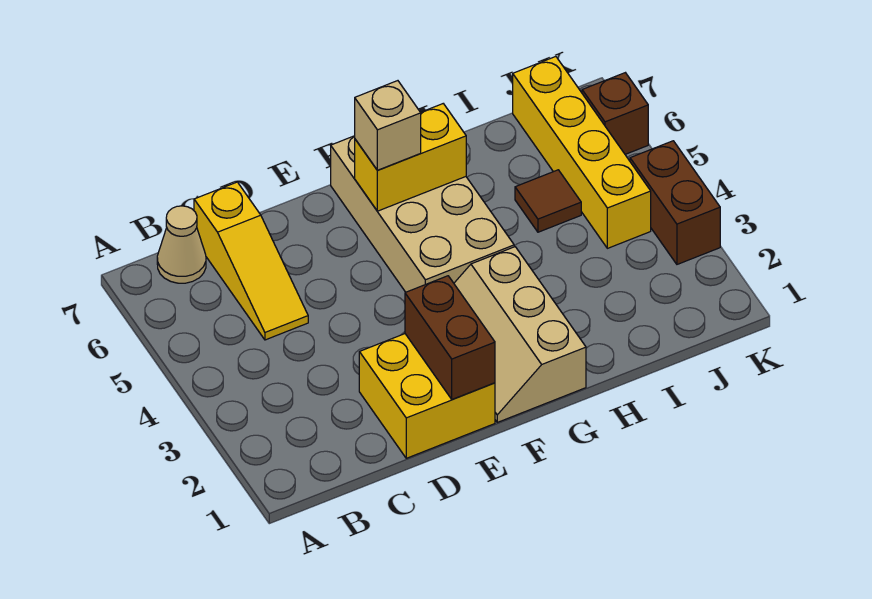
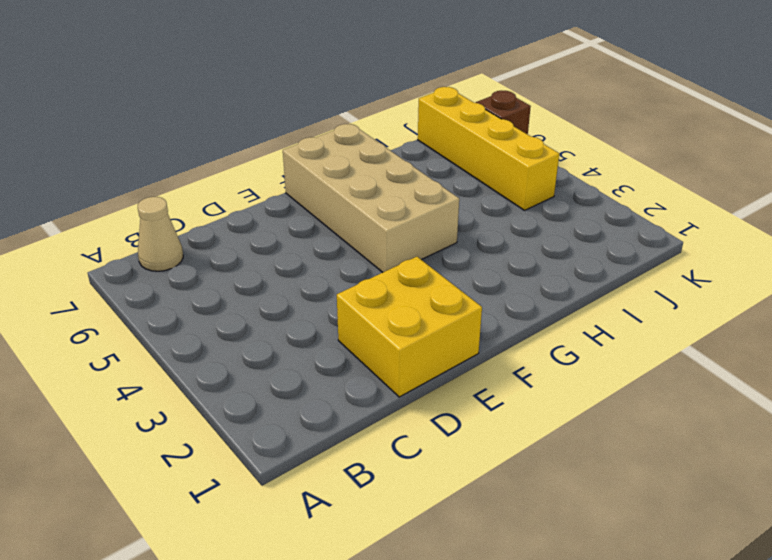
none -> yellow slope C5:C7 level 1 top 7
none -> tan slope F1:G3 level 1 top G
none -> brown tile I5 level 1

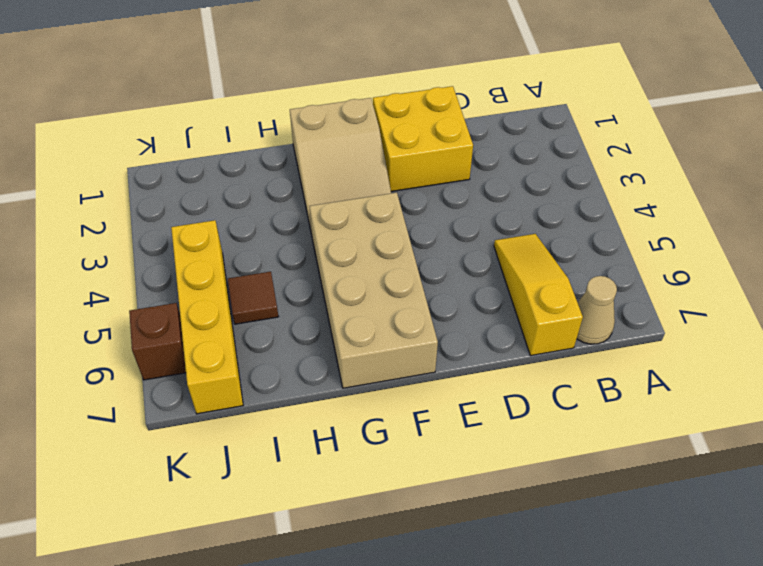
tan slope F1:G3 level 1 top 1 -> tan slope F1:G3 level 1 top G
none -> brown brick K3:K4 level 1
none -> brown brick E1:E2 level 2
none -> yellow brick F6:G6 level 2

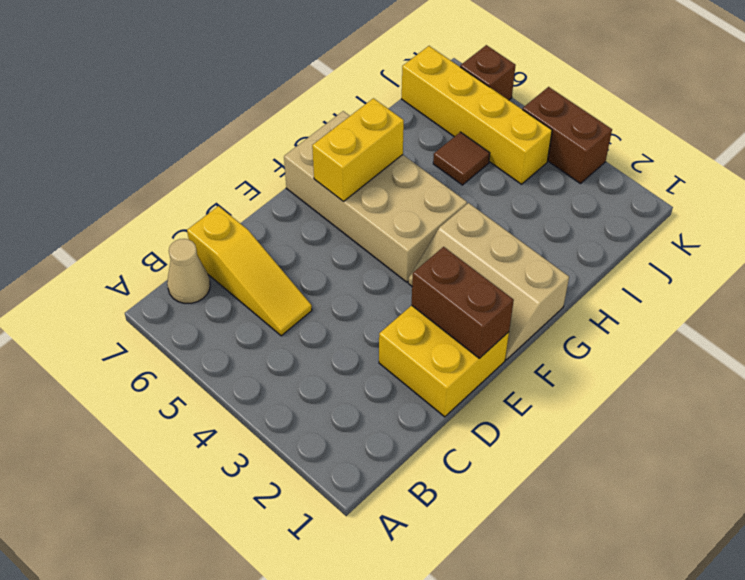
none -> tan brick F6 level 3

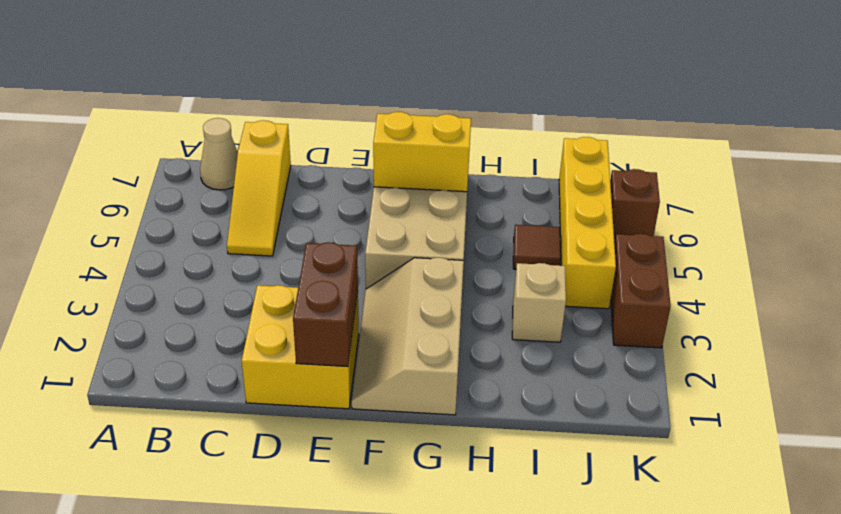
tan brick I3 level 1 -> tan brick F6 level 3

